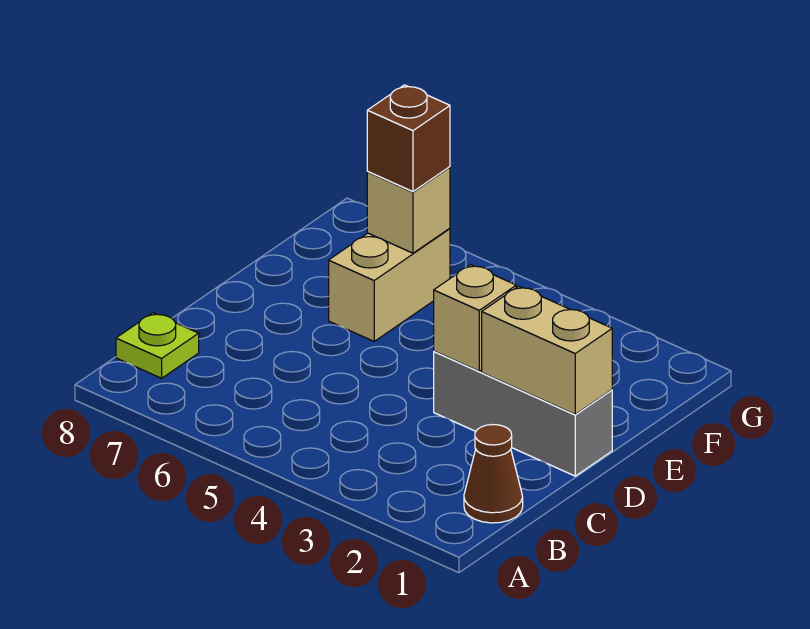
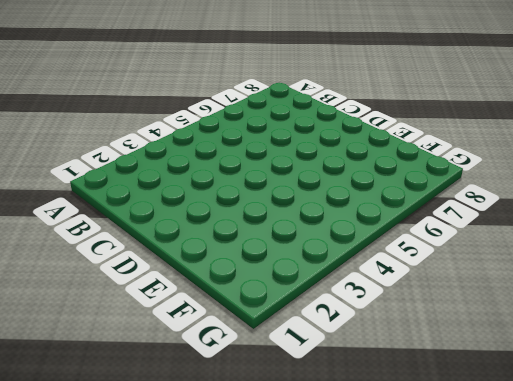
none -> brown cone B1 level 1
none -> lime plate B8 level 1

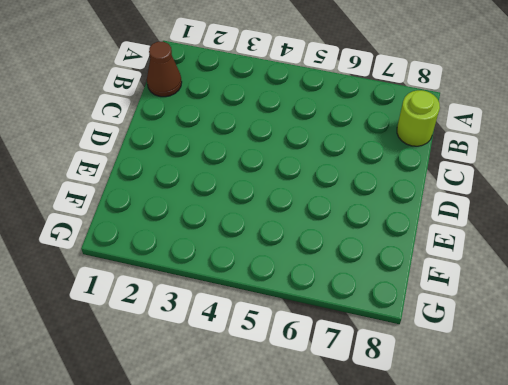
lime round brick B8 level 1 -> lime plate B8 level 1
none -> grey brick D1:D3 level 1
none -> tan brick E6:F6 level 1

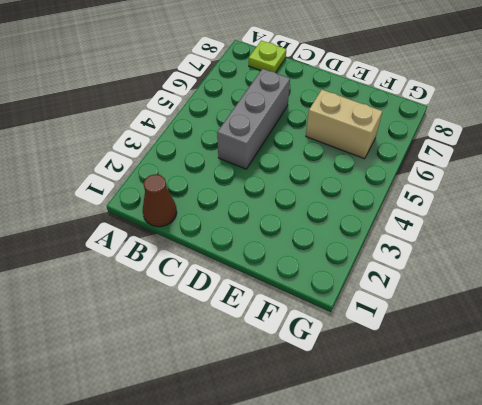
grey brick C4:C6 level 1 -> grey brick D1:D3 level 1
none -> tan brick D1:D2 level 2
none -> tan brick D3 level 2

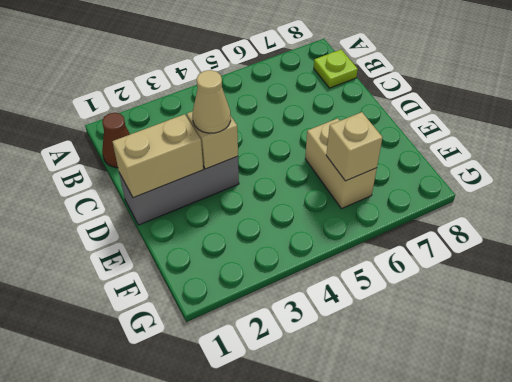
tan cone D3 level 3 -> none
none -> brown brick F6 level 3

